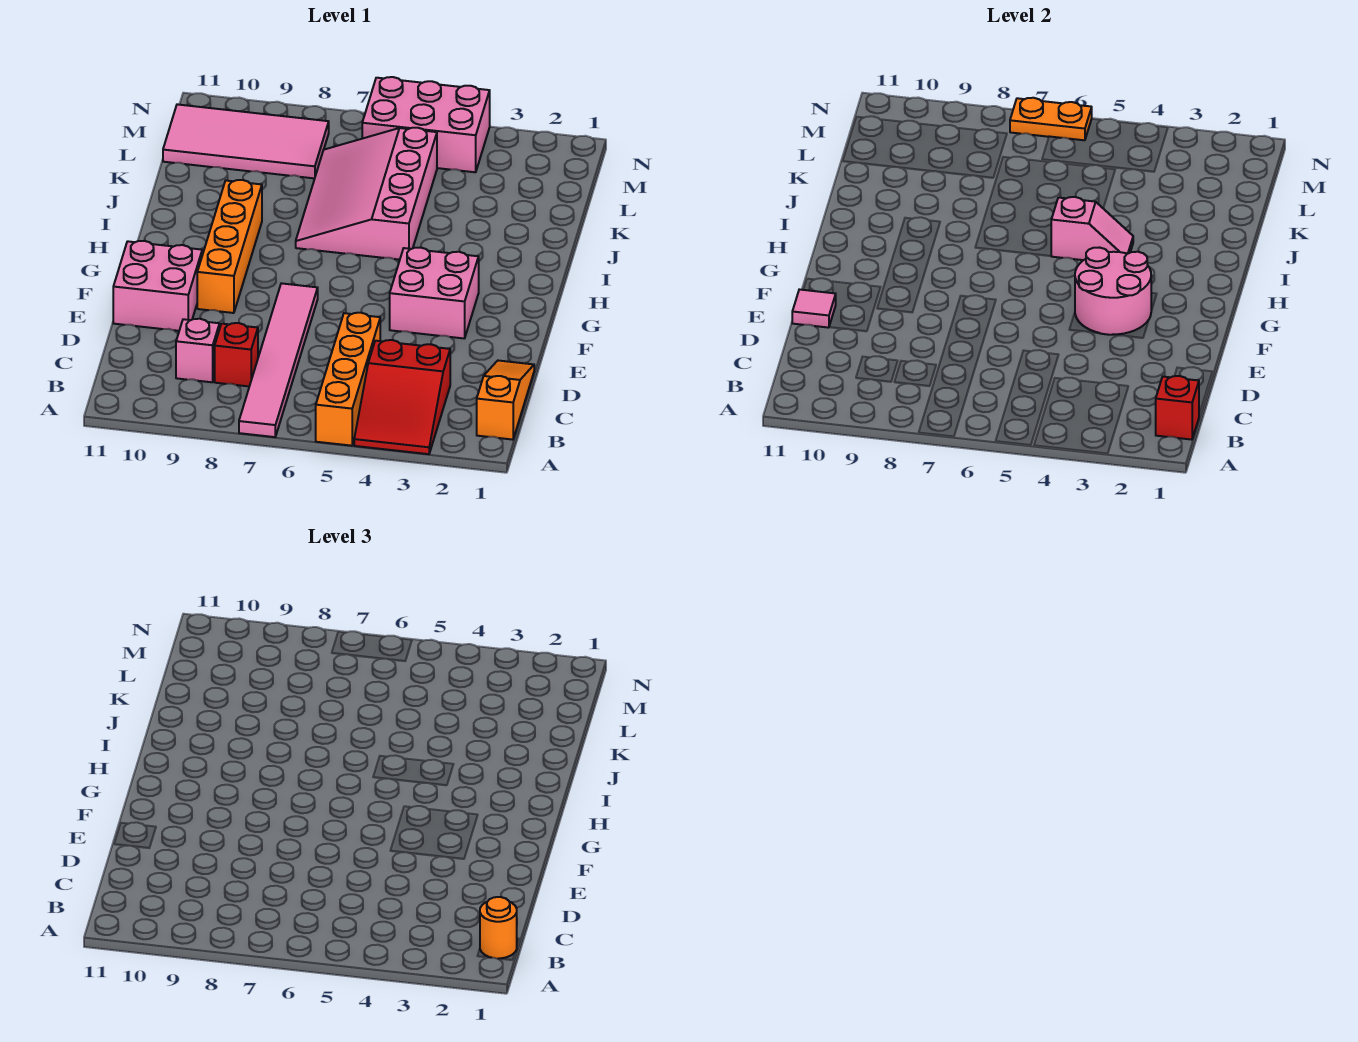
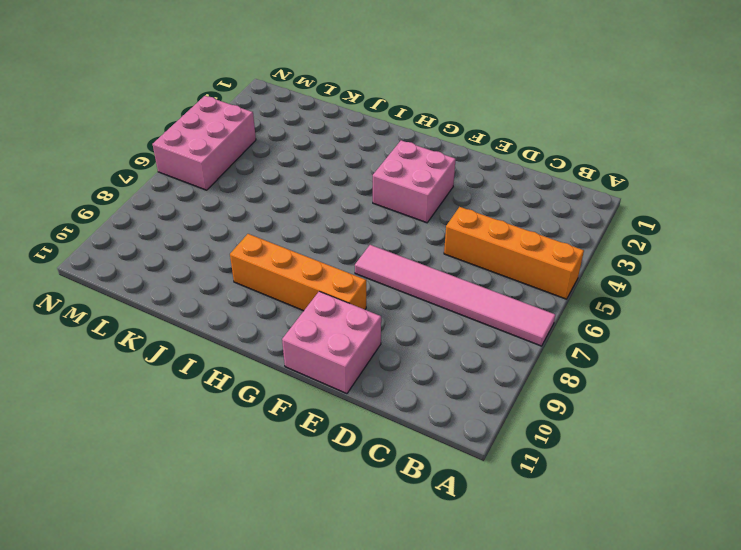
none -> red slope A3:C4 level 1 top C
none -> orange slope B1:D1 level 1 top B
none -> red brick C8 level 1

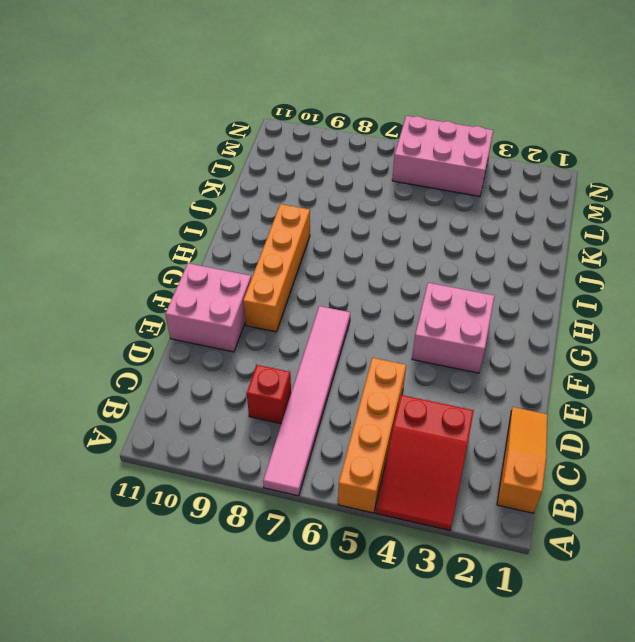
none -> pink brick C9 level 1
none -> pink slope I5:L7 level 1 top 5
none -> pink tile L8:M11 level 1

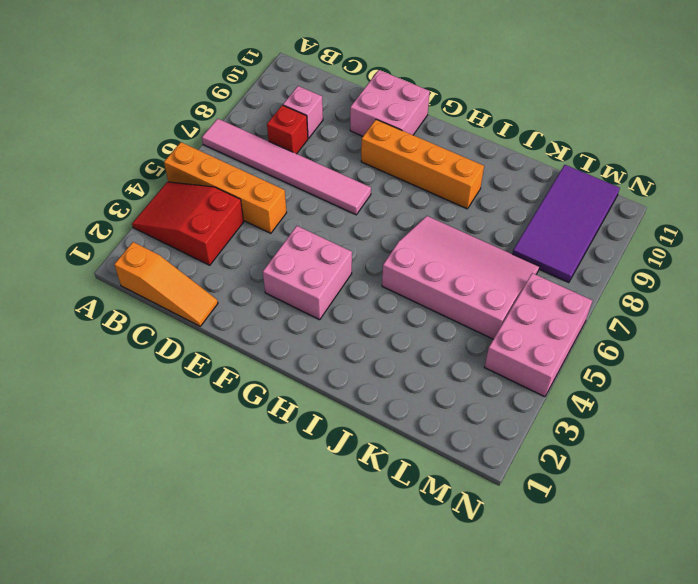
purple tile L8:M11 level 1 -> pink tile L8:M11 level 1
none -> red brick B1 level 2
none -> pink tile E11 level 2
none -> pink round brick F3:G4 level 2

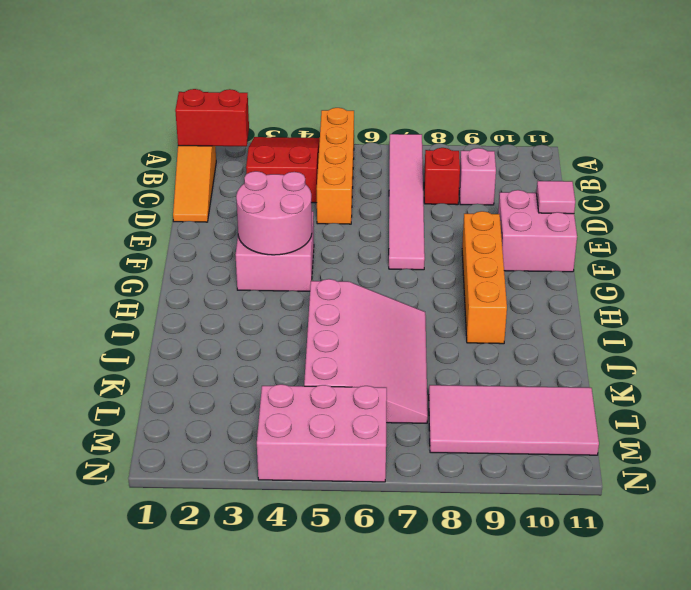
red brick B1:B2 level 2 -> red brick B1 level 2
none -> pink slope I4:I5 level 2 top 5
none -> orange plate N6:N7 level 2
none -> orange round brick B1 level 3

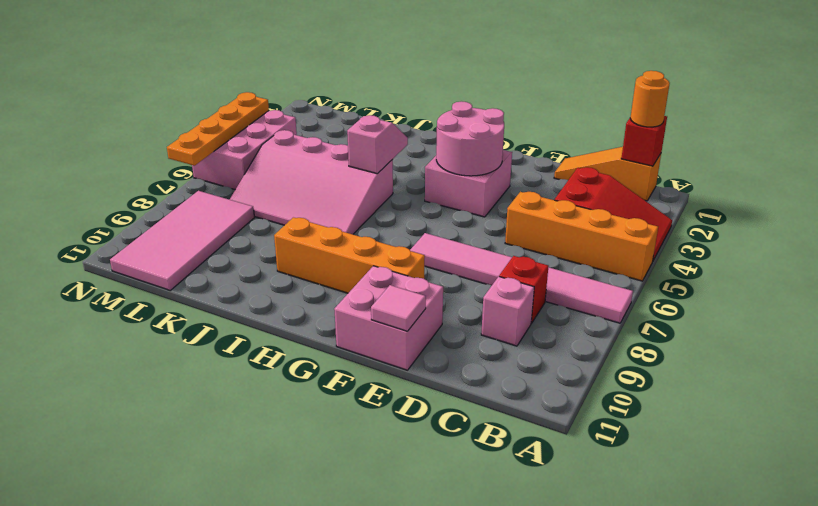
orange plate N4:N7 level 2 -> orange plate N6:N7 level 2

